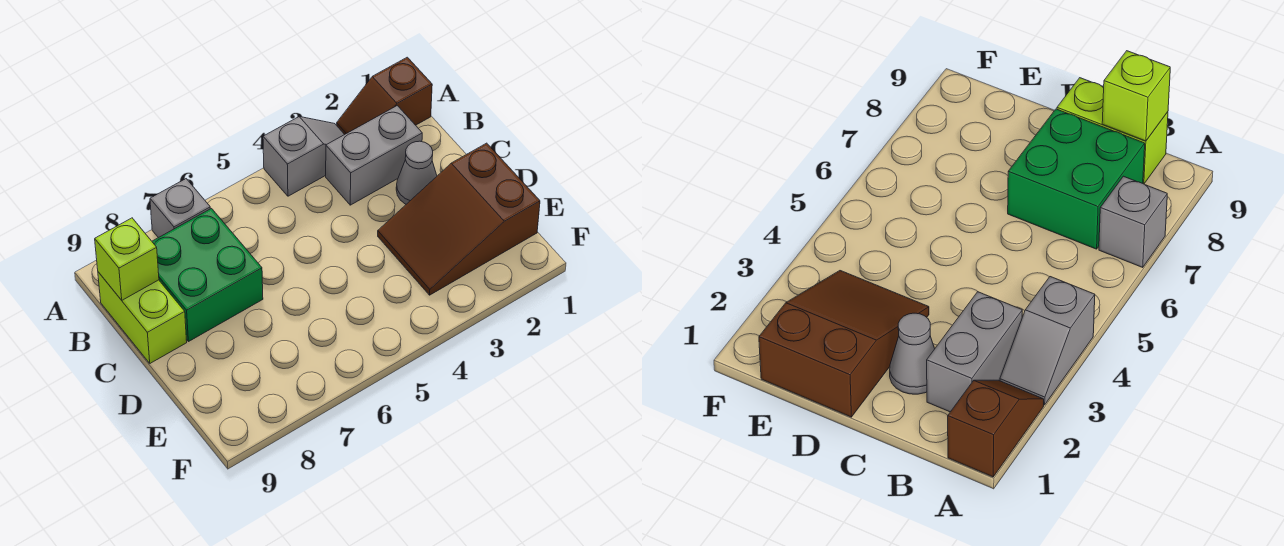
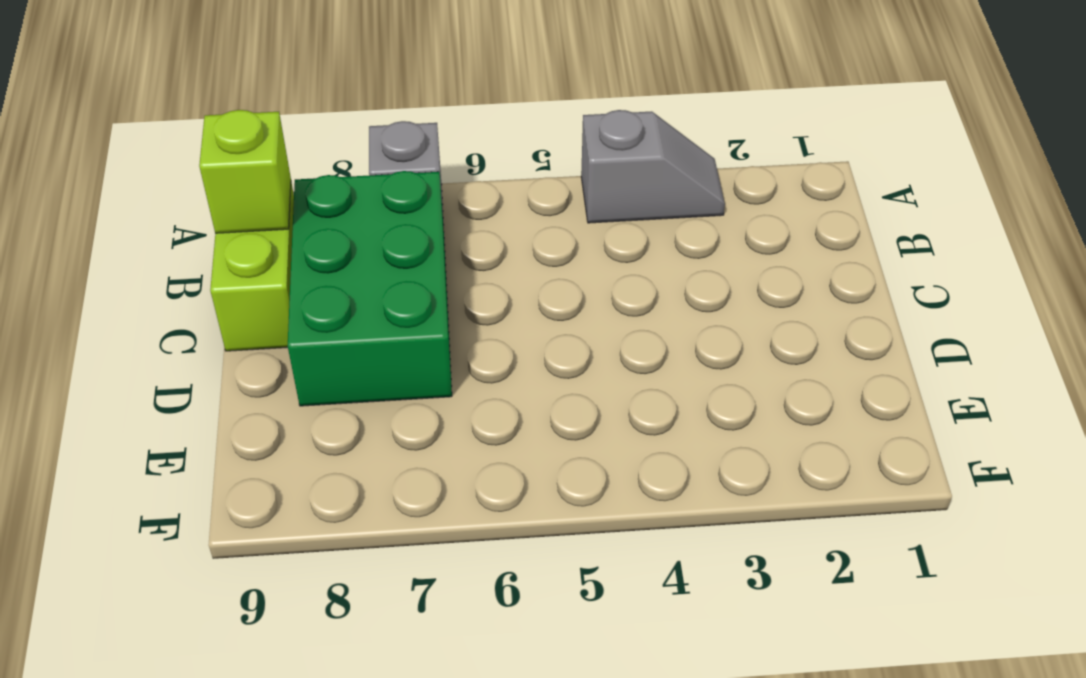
green brick B7:D8 level 1 -> green brick B7:C8 level 1
none -> brown slope A1:A2 level 1 top 1
none -> grey brick B2:B3 level 1

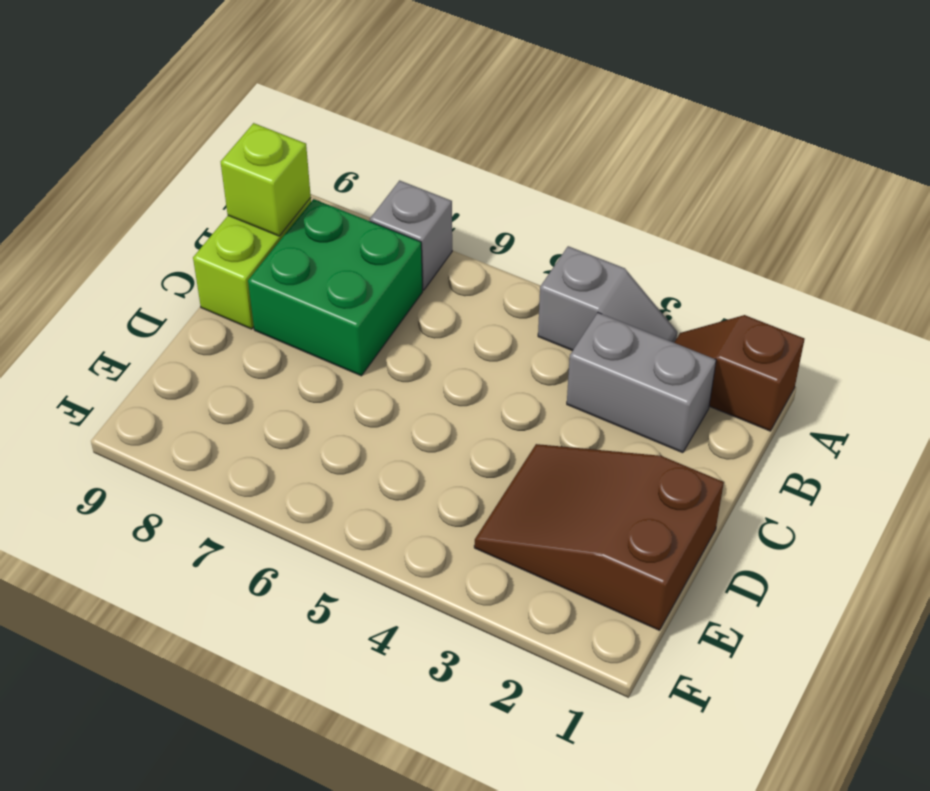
none -> grey cone C2 level 1

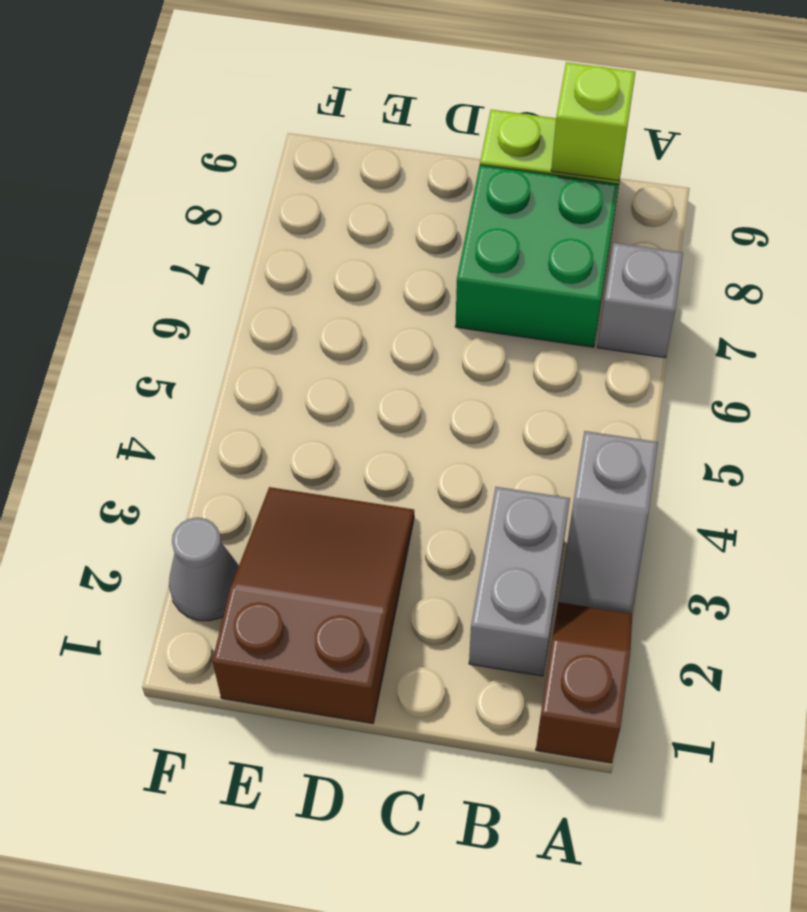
grey cone F2 level 1 -> grey cone C2 level 1

